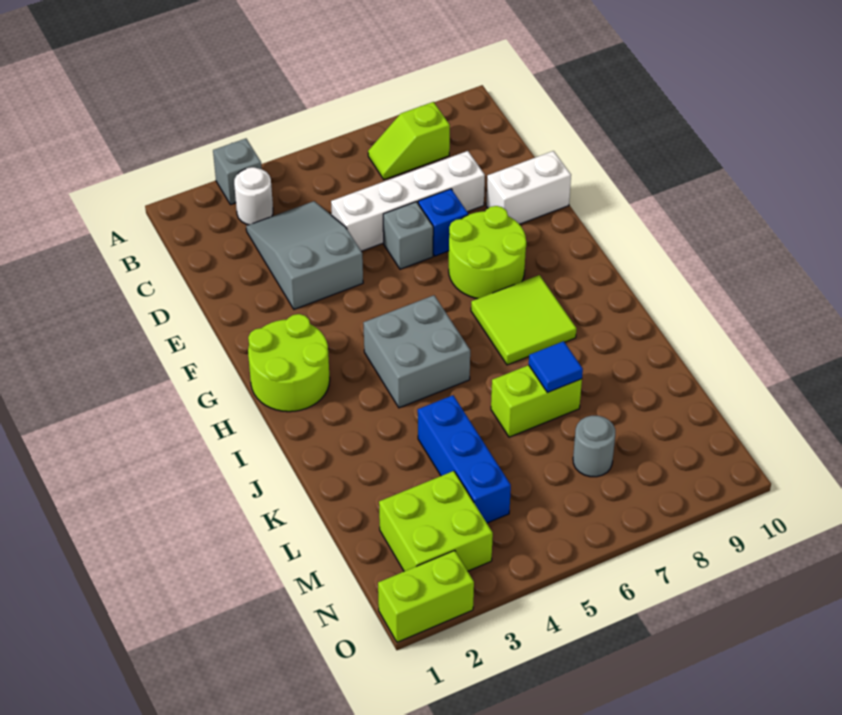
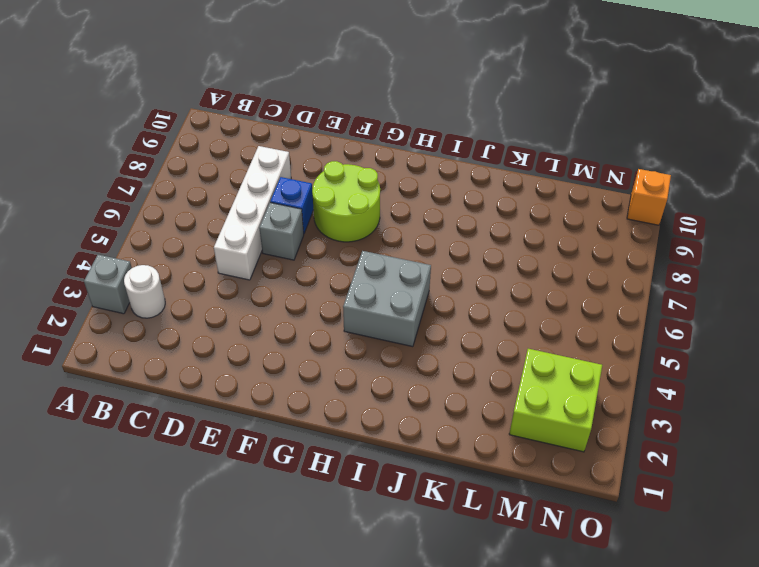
orange brick O10 level 1 -> none
none -> lime slope B7:B8 level 1 top 8
none -> grey slope C3:E4 level 1 top E
none -> white brick E9:E10 level 1

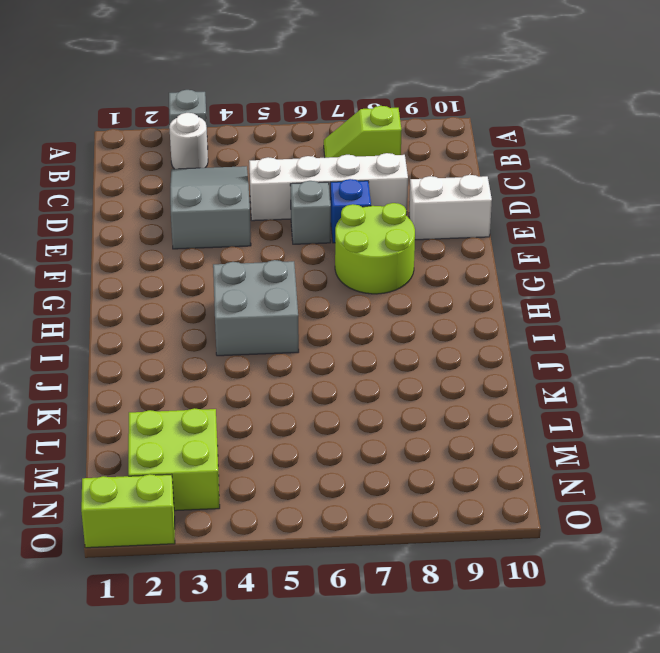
none -> lime round brick G1:H2 level 1
none -> lime tile H7:I8 level 1
none -> blue brick K4:M4 level 1

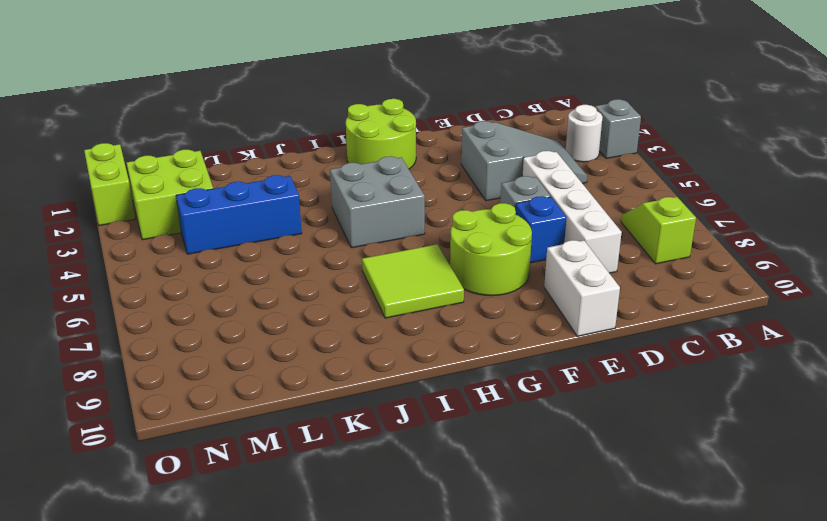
none -> lime brick K6:K7 level 1
none -> grey round brick M7 level 1
none -> blue tile K7 level 2

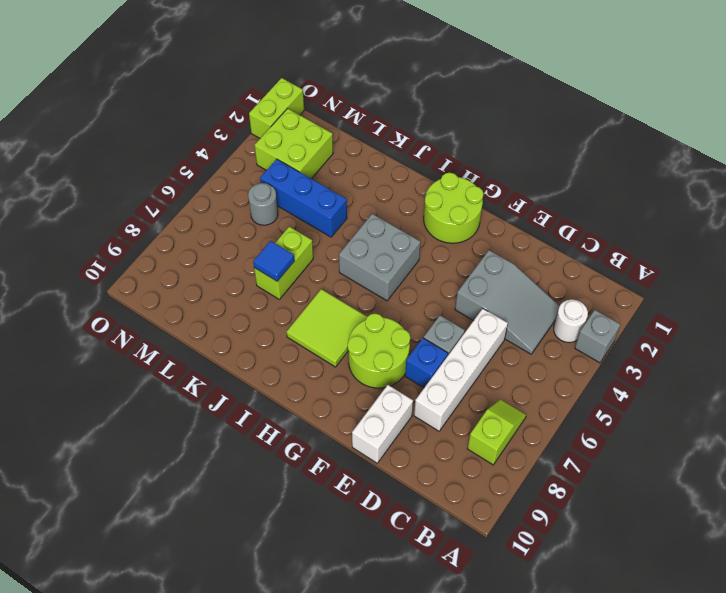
grey round brick M5 level 1 -> grey round brick M7 level 1

